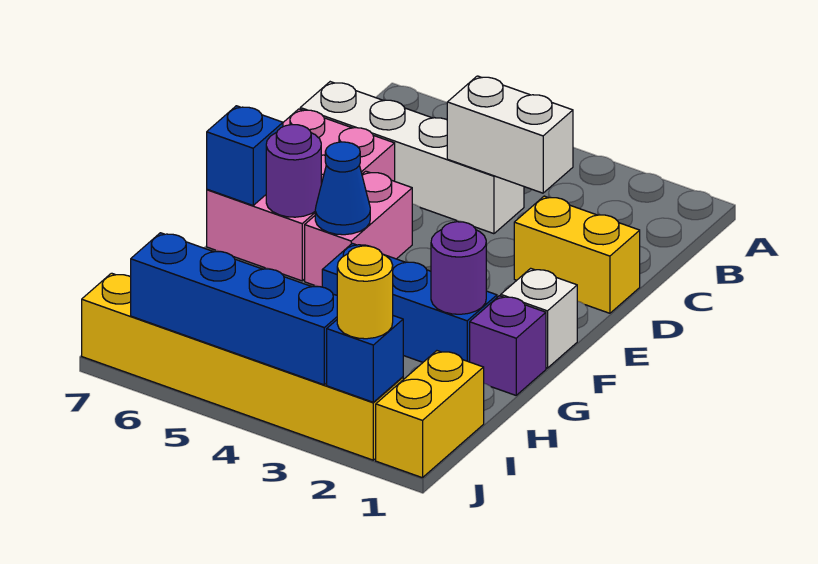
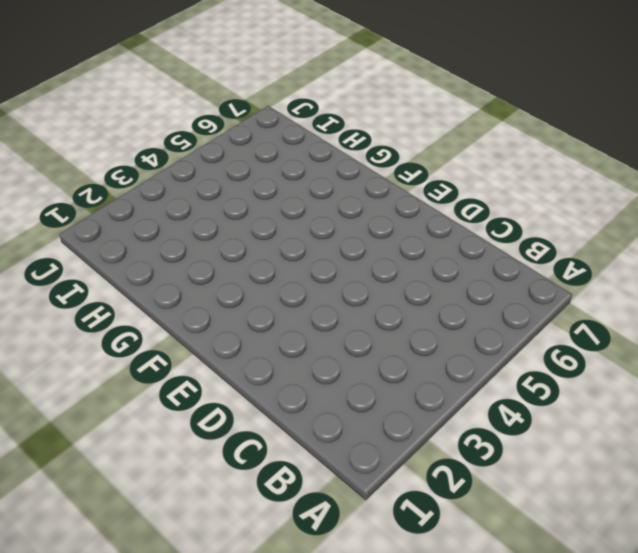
none -> white brick C4:C7 level 1
none -> yellow brick D1:D2 level 1
none -> pink brick D6:F7 level 1

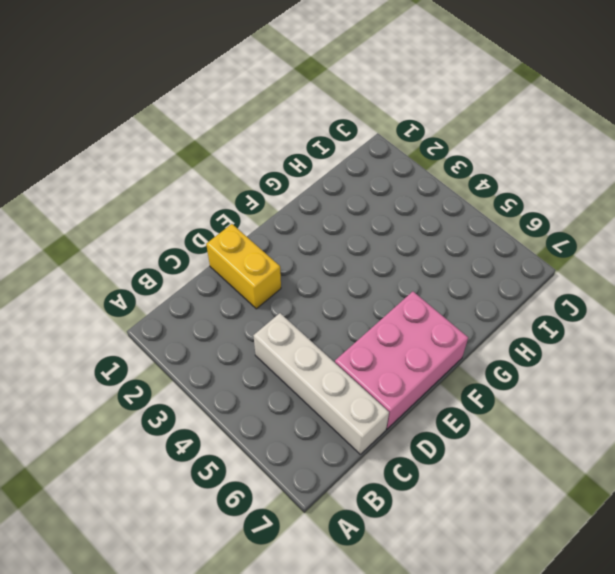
none -> pink brick E5:F5 level 1
none -> white brick F1 level 1
none -> purple brick G1 level 1

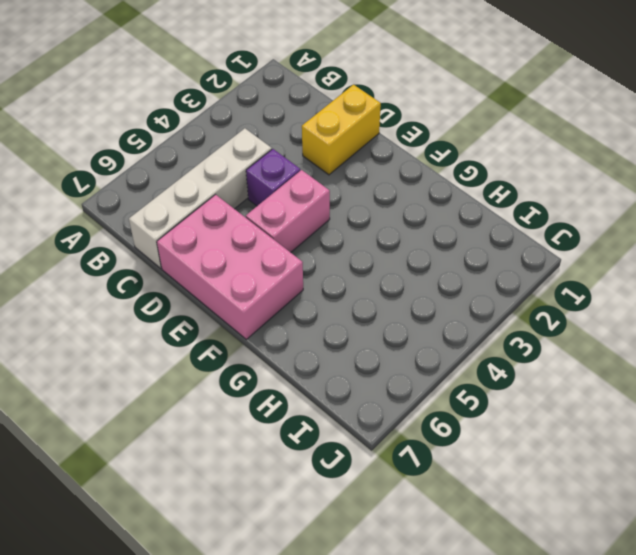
purple brick D4 level 1 -> purple brick G1 level 1
pink brick E4:E5 level 1 -> pink brick E5:F5 level 1
none -> white brick F1 level 1
none -> blue brick G2:G4 level 1
none -> yellow brick I1:J1 level 1

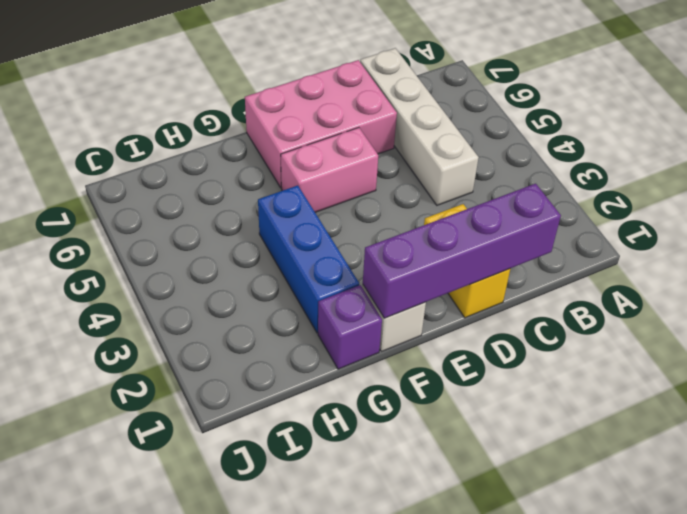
purple brick C1:F1 level 2 -> none
none -> yellow brick I1:J1 level 1
none -> yellow brick J2:J7 level 1
none -> white brick C3:C4 level 2

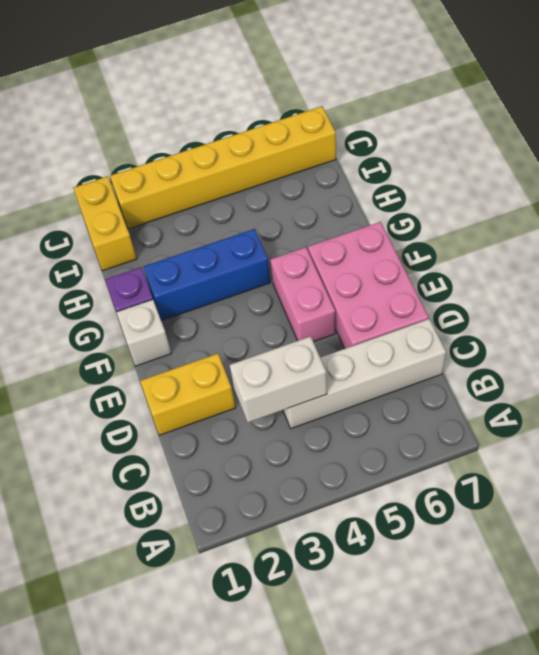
none -> blue cone F5 level 2
none -> purple round brick F6 level 2
none -> blue brick F7 level 2

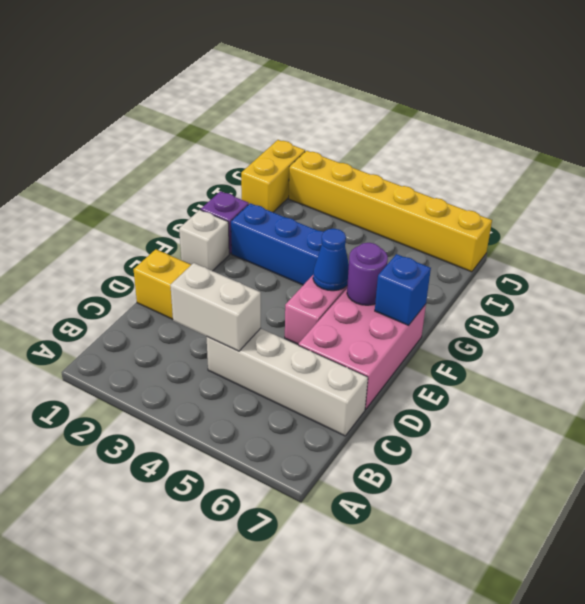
none -> purple round brick G2 level 2
none -> blue brick J2 level 2
none -> blue brick J3:J6 level 2

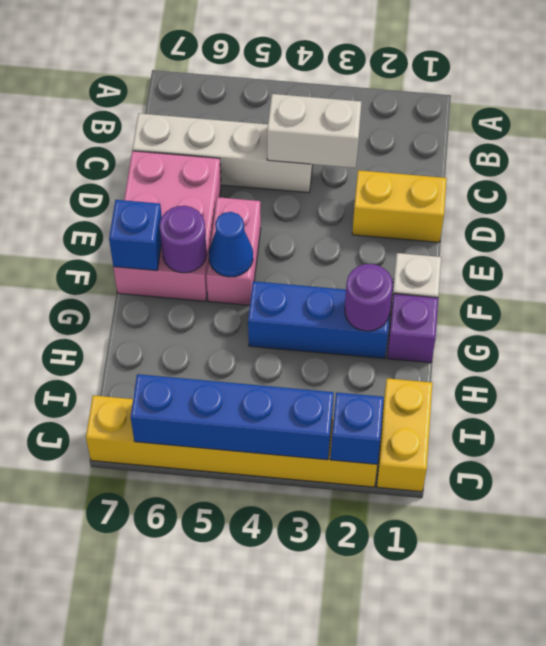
none -> yellow round brick J2 level 3

